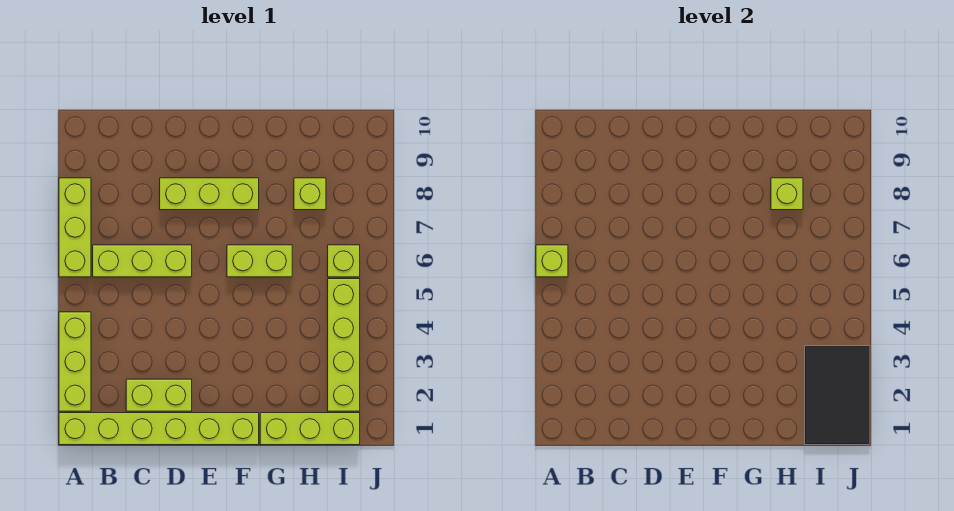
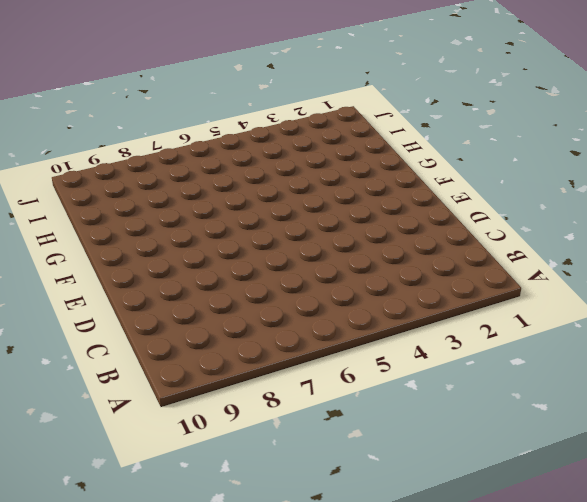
none -> lime brick A1:F1 level 1
none -> lime brick A2:A4 level 1
none -> lime brick A6:A8 level 1

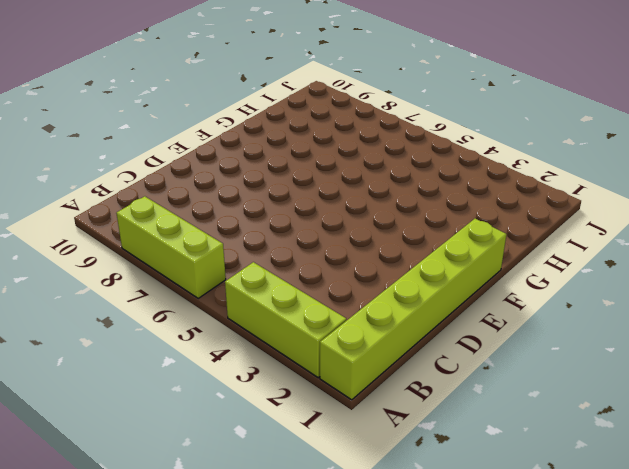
none -> lime brick B6:D6 level 1
none -> lime brick C2:D2 level 1
none -> lime brick D8:F8 level 1

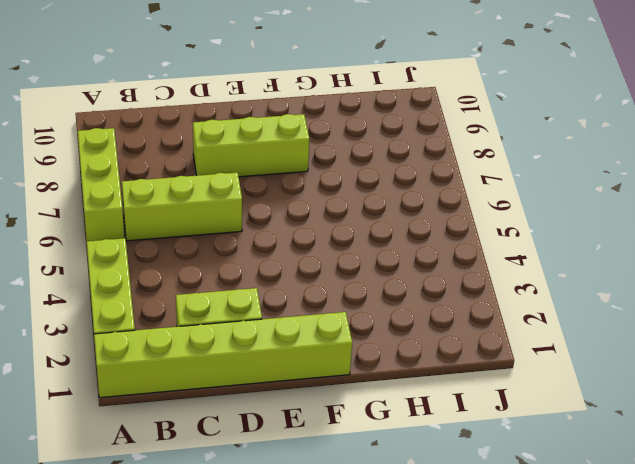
none -> lime brick F6:G6 level 1
none -> lime brick G1:I1 level 1
none -> lime brick H8 level 1

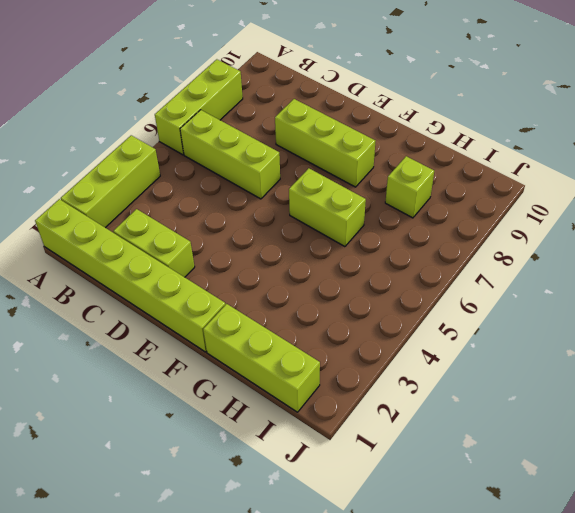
none -> lime brick I2:I5 level 1
none -> lime brick I6 level 1
none -> lime brick A6 level 2

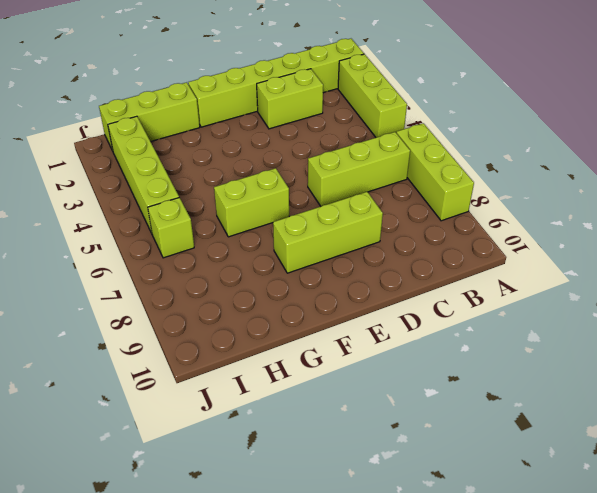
none -> lime brick H8 level 1
none -> lime brick A6 level 2
none -> lime brick H8 level 2

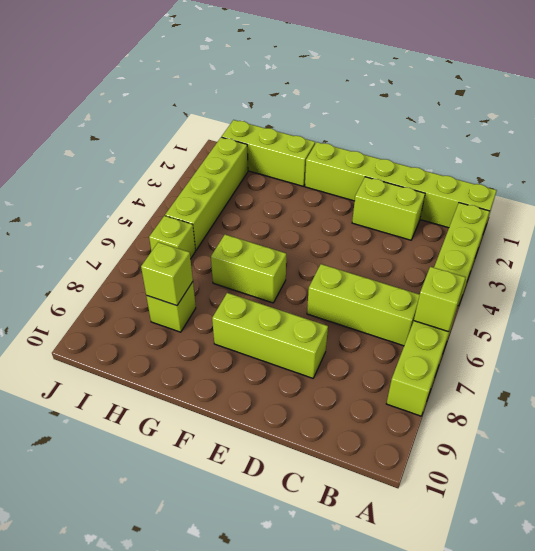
none -> black tile I1:J3 level 2

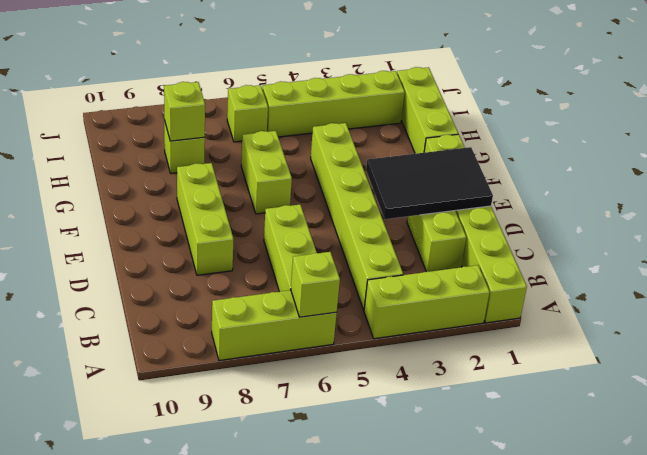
lime brick B4:G4 level 1 -> none
black tile D1:E3 level 2 -> black tile I1:J3 level 2

